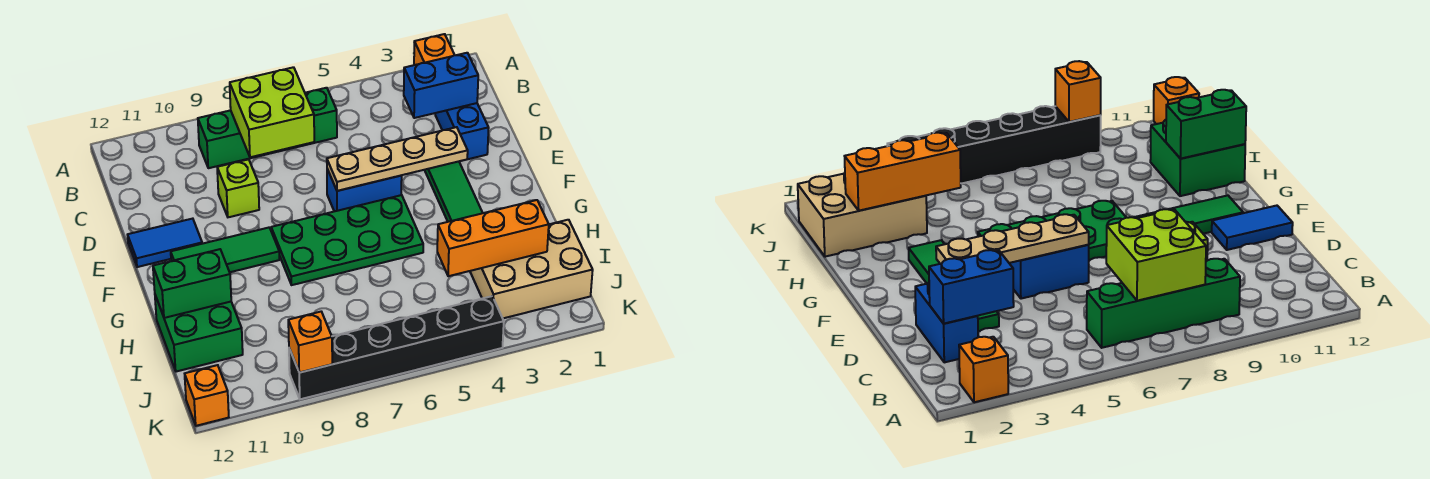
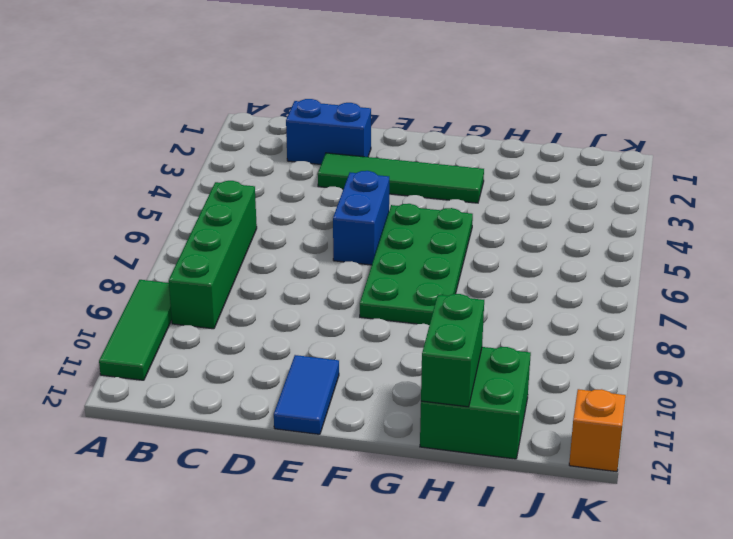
green tile A9:A11 level 1 -> green tile F9:F11 level 1
none -> orange brick A2 level 1
none -> lime brick D9 level 1
none -> tan brick I1:J3 level 1

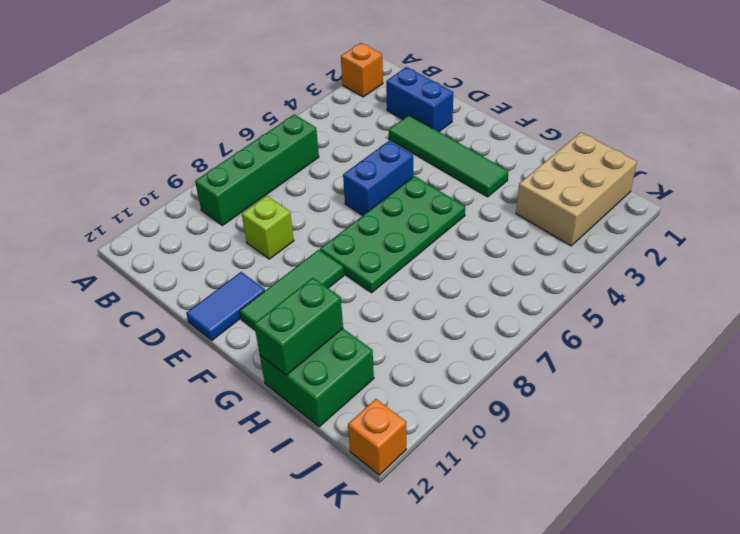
none -> black brick K4:K9 level 1
none -> lime brick B7:C8 level 2
none -> blue brick C2:C3 level 2

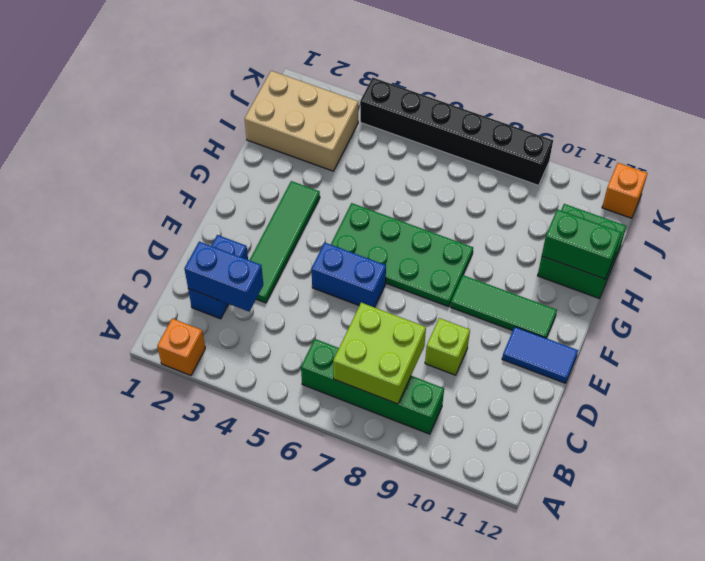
none -> tan plate E3:E6 level 2
none -> orange brick I2:I4 level 2
none -> orange brick K9 level 2

